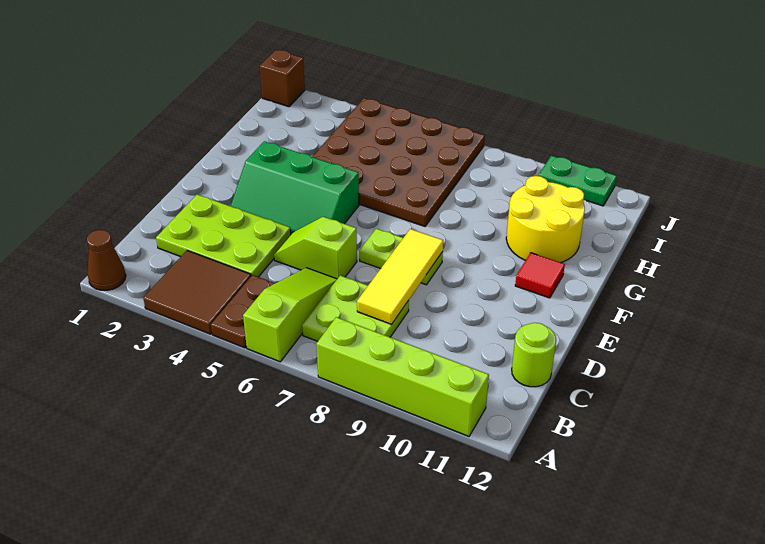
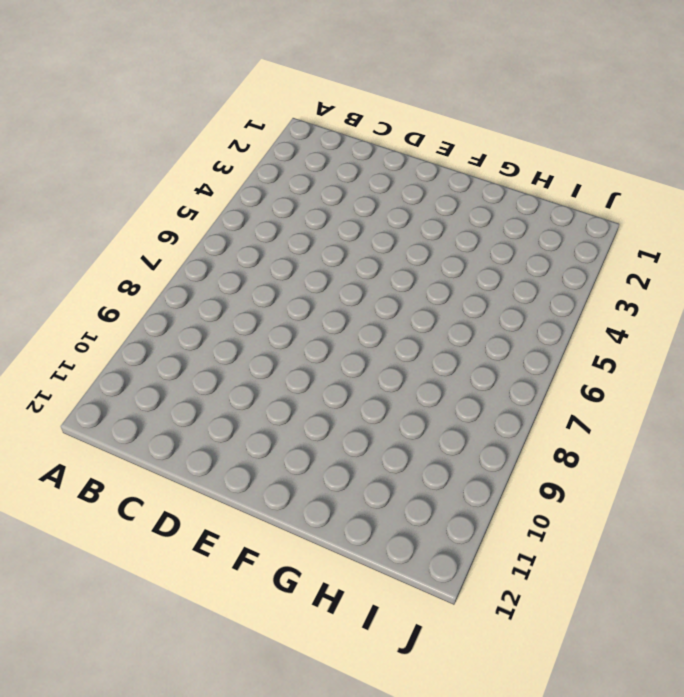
none -> brown cone A1 level 1
none -> brown tile A3:B4 level 1
none -> brown plate A5:B5 level 1

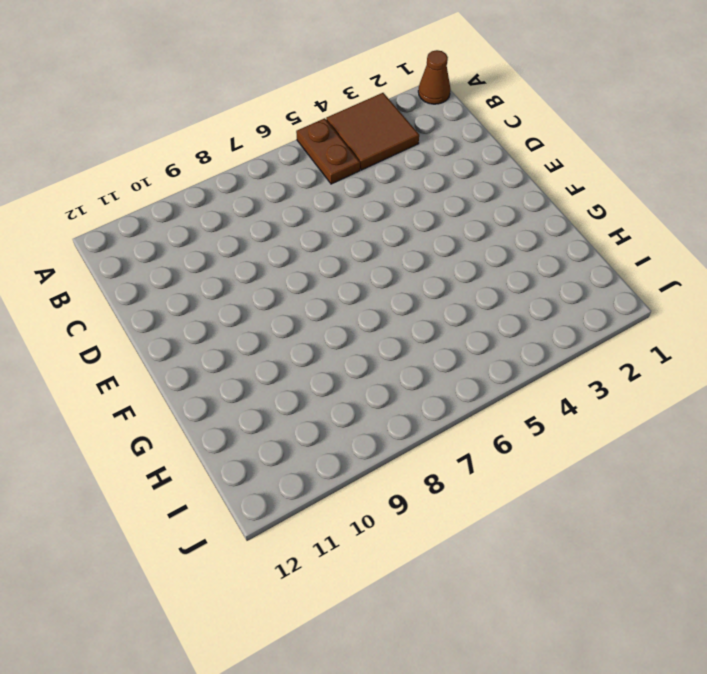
none -> lime slope A6:C6 level 1 top A
none -> lime brick A8:A11 level 1
none -> lime plate B7:C8 level 1

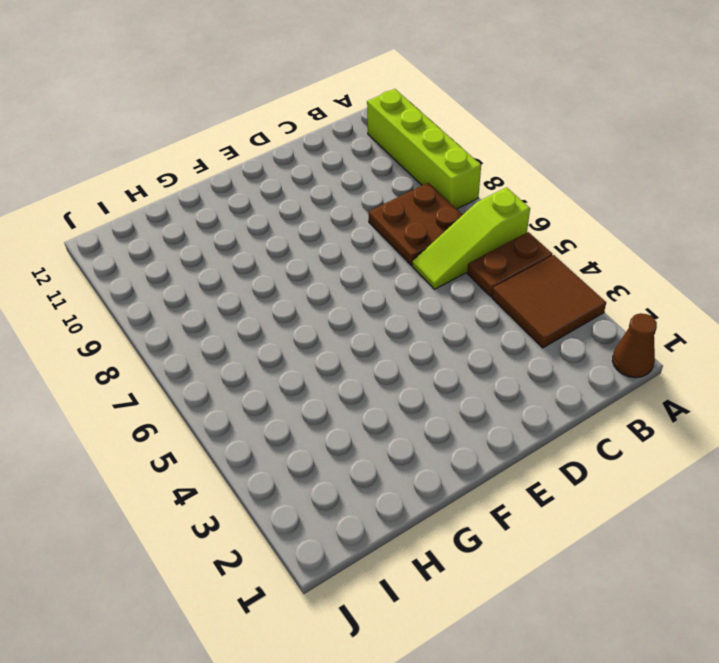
brown plate B7:C8 level 1 -> lime plate B7:C8 level 1
none -> lime plate C2:D4 level 1
none -> lime round brick C12 level 1
none -> lime slope D5:D6 level 1 top 6

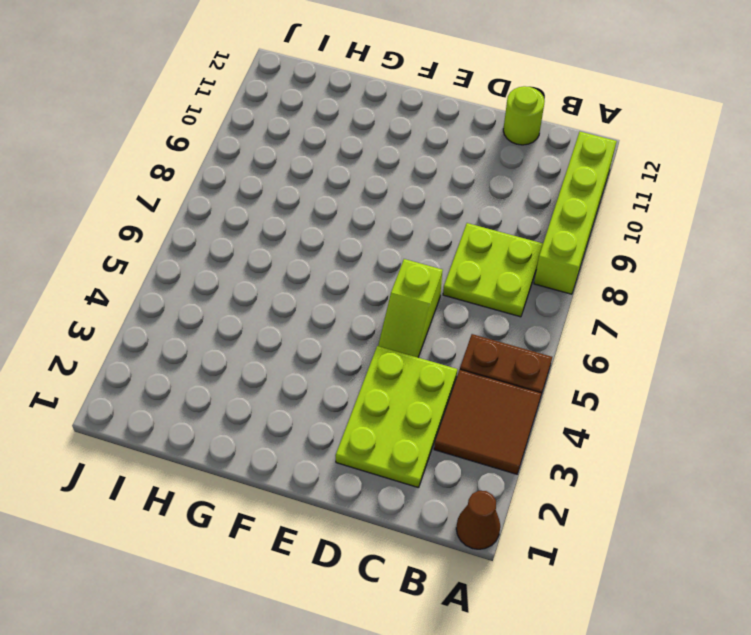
none -> lime slope A6:C6 level 1 top A
none -> green slope E3:F5 level 1 top F
none -> lime plate E7:E8 level 1

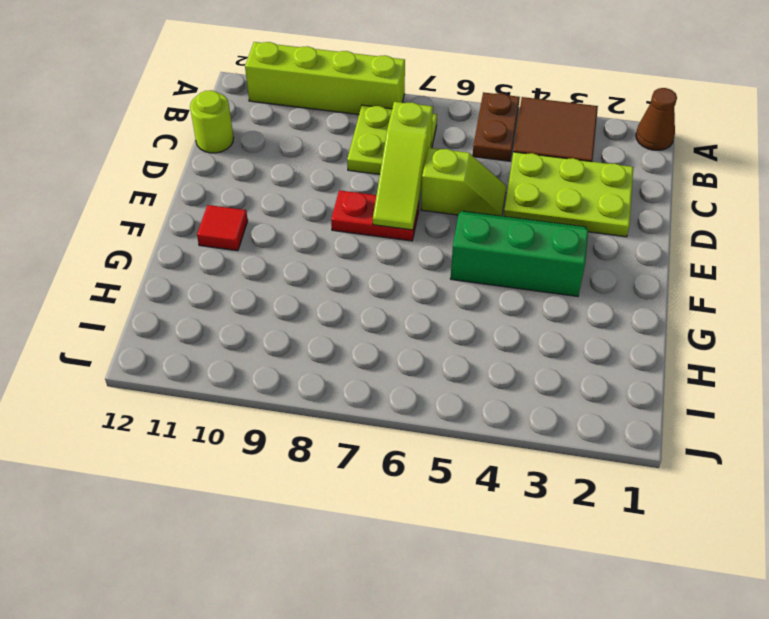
lime slope C7:E7 level 2 top C -> lime slope A6:C6 level 1 top A
red plate E7:E8 level 1 -> lime plate E7:E8 level 1
none -> brown plate G4:J7 level 1
none -> yellow round brick G10:H11 level 1
none -> brown brick J1 level 1

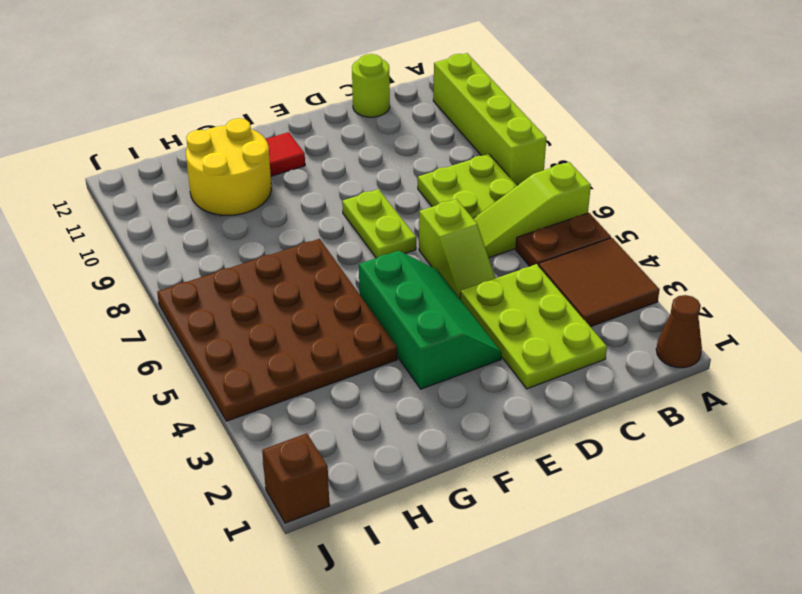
none -> green plate J10:J11 level 1
none -> yellow tile C8:E8 level 2

